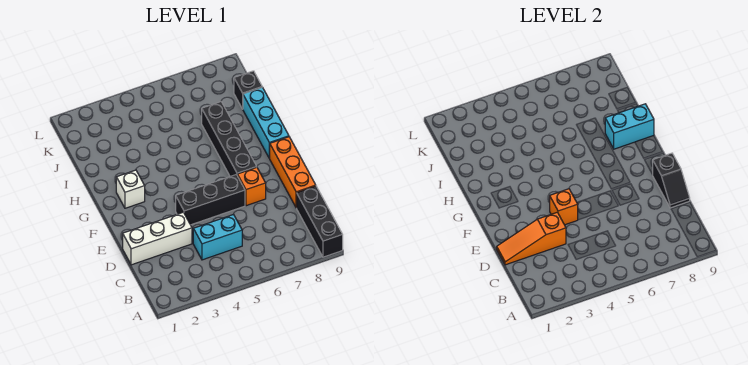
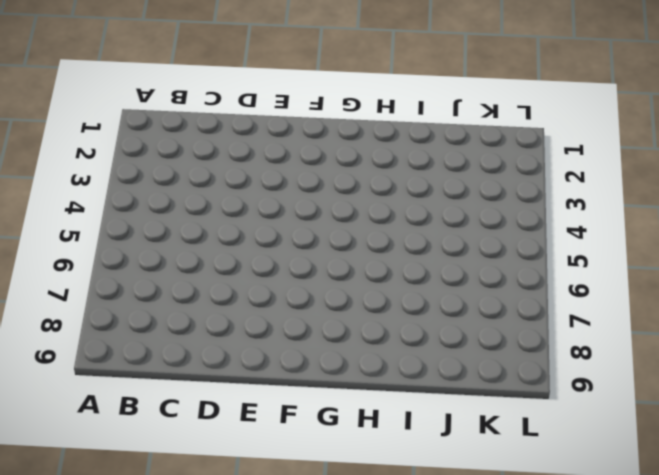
none -> black brick A9:C9 level 1
none -> cyan brick C4:C5 level 1
none -> white brick D1:D3 level 1

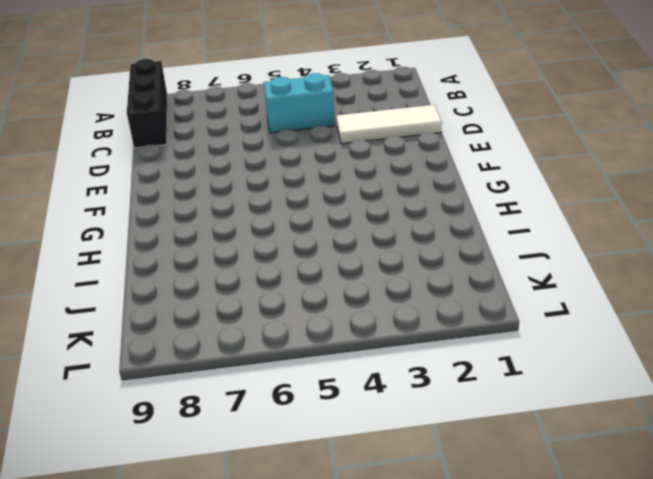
white tile D1:D3 level 1 -> white brick D1:D3 level 1
none -> orange brick D9:F9 level 1
none -> black brick E4:E6 level 1
none -> orange brick E7 level 1

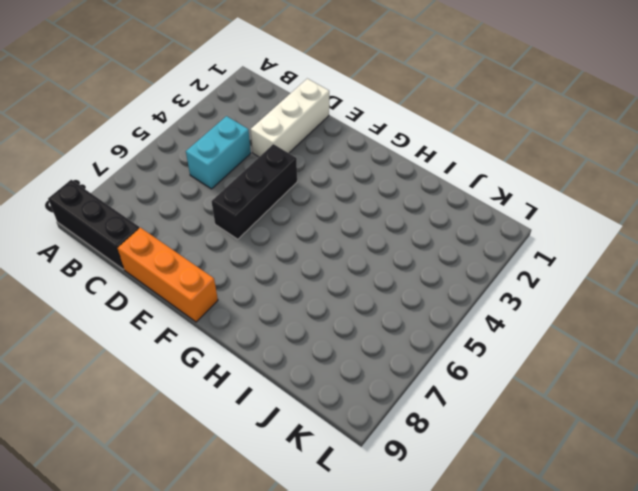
none -> orange brick E7 level 1
none -> black brick F7:I7 level 1
none -> white brick G2 level 1

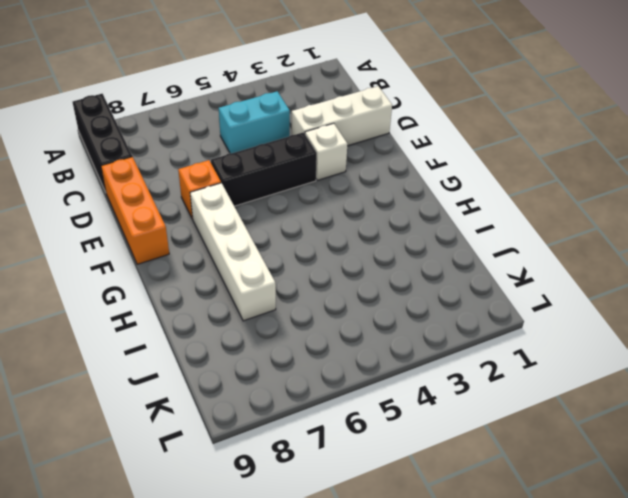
white brick E3 level 1 -> white brick G2 level 1
white brick F7:I7 level 1 -> black brick F7:I7 level 1
none -> cyan brick G9:I9 level 1
none -> black brick J9 level 1
none -> orange slope D1:D3 level 2 top 3

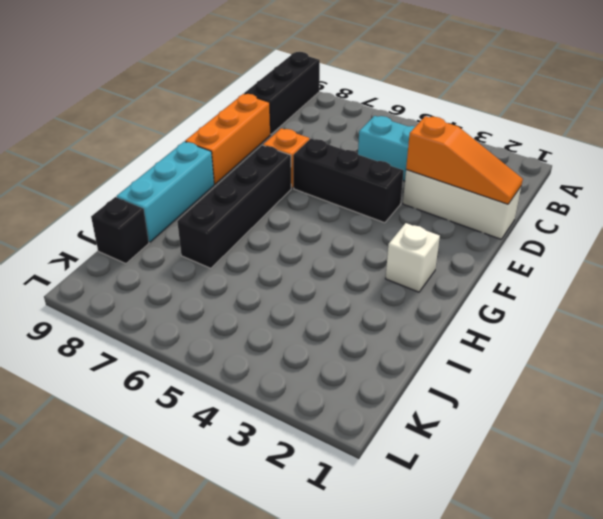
none -> black slope D9:E9 level 2 top E
none -> orange brick E4 level 2
none -> cyan brick H8:H9 level 2

